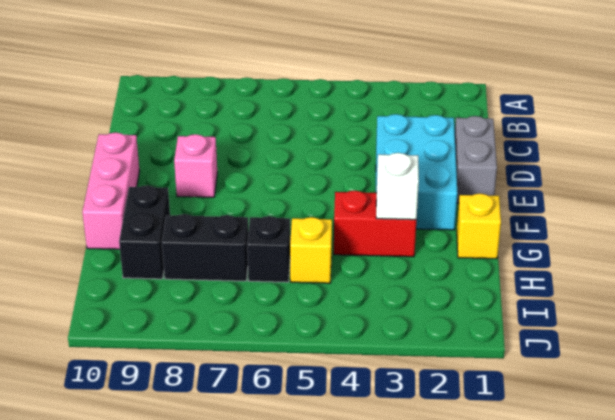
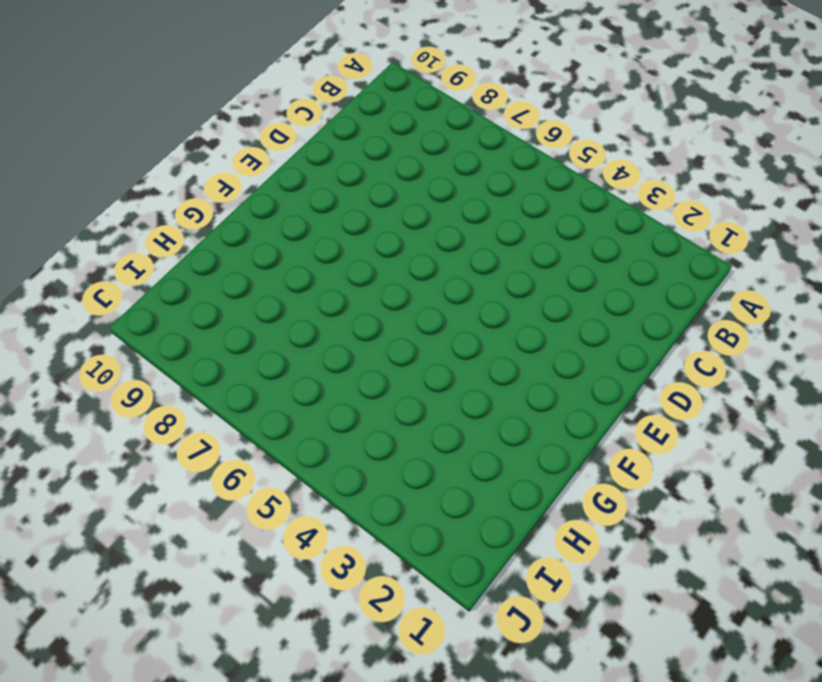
none -> grey brick D1:E1 level 1
none -> cyan brick D2:F3 level 1

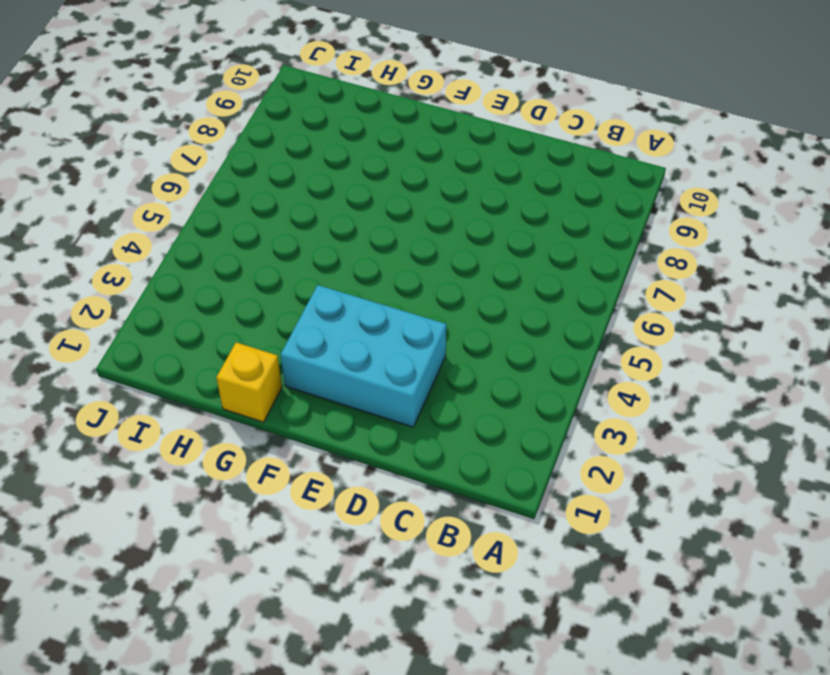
none -> grey brick D1:E1 level 1
none -> pink brick E8 level 1

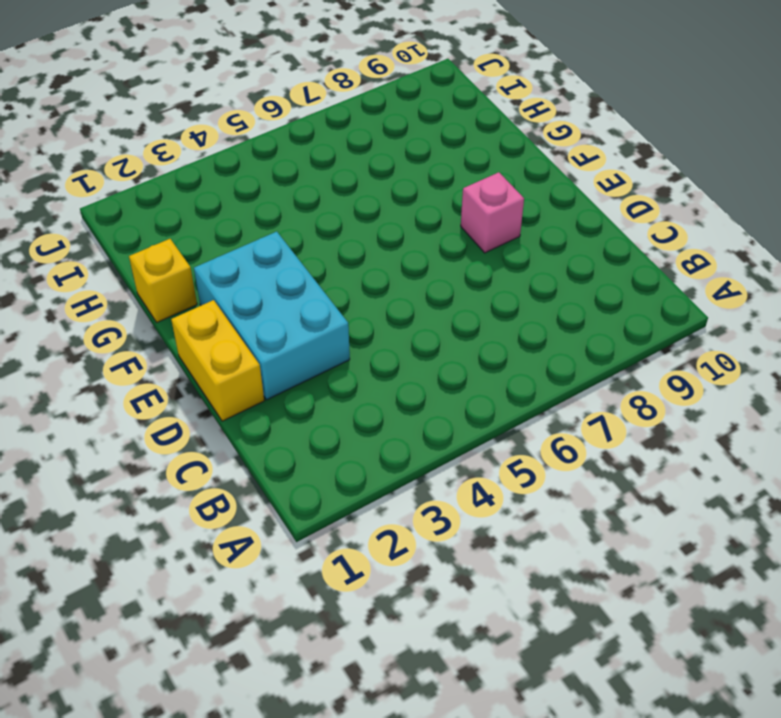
yellow brick D1:E1 level 1 -> grey brick D1:E1 level 1
none -> pink brick E10:G10 level 1
none -> red brick G3:G4 level 1

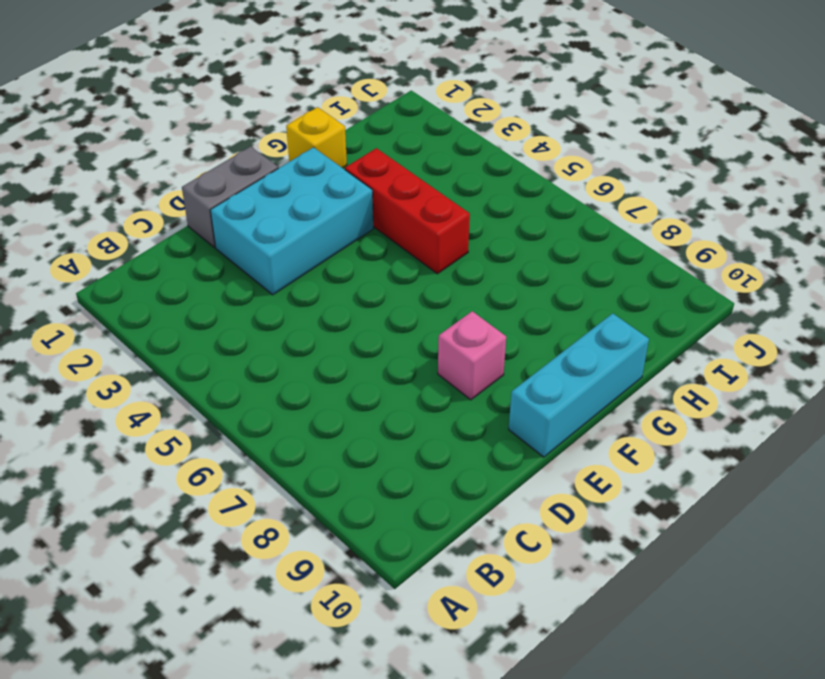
cyan brick E10:G10 level 1 -> pink brick E10:G10 level 1
red brick G3:G5 level 1 -> red brick G3:G4 level 1
none -> black brick G9:H9 level 1
none -> yellow brick H5 level 1

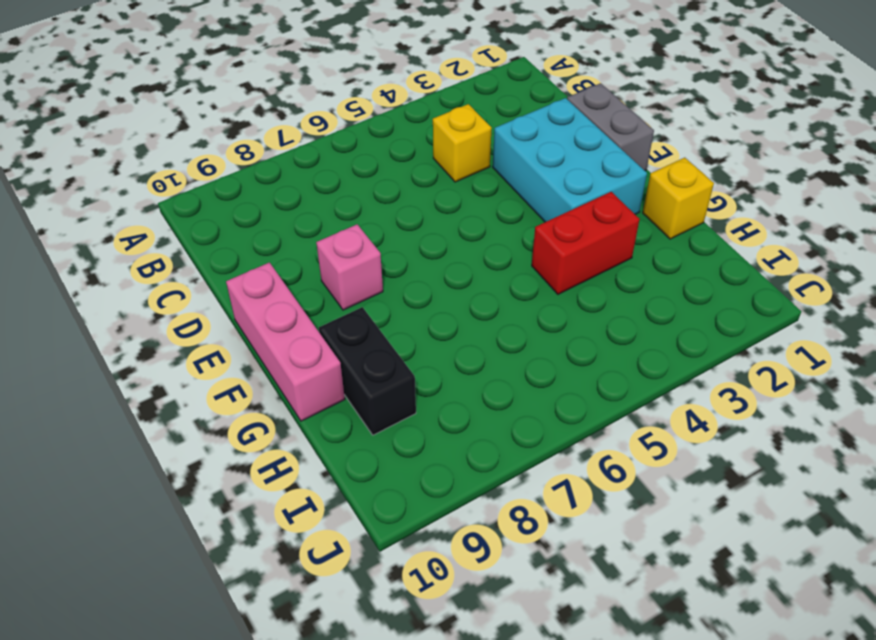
yellow brick C4 level 1 -> yellow brick H5 level 1
none -> black brick H6 level 1
none -> black brick H7:H8 level 1

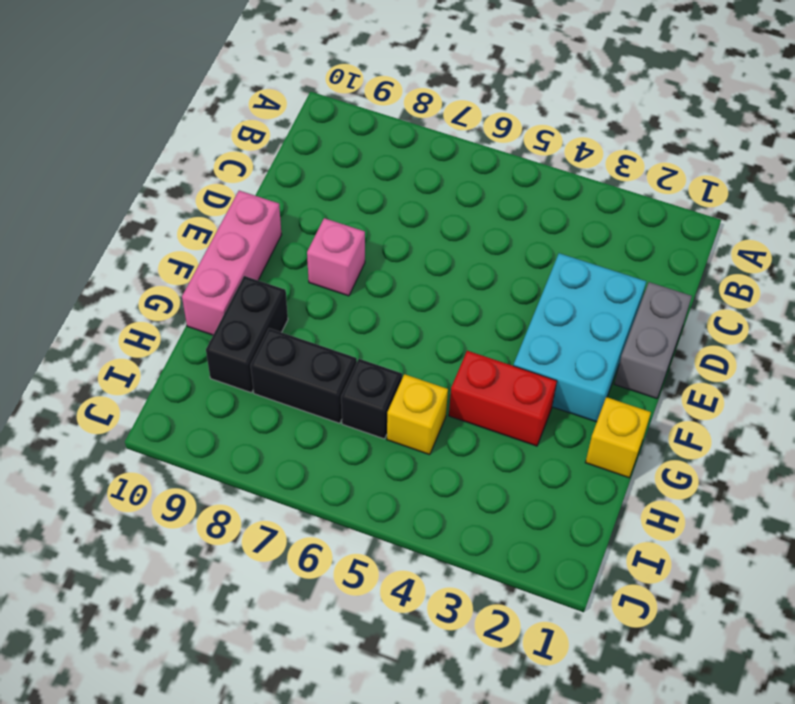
none -> white brick G3 level 2

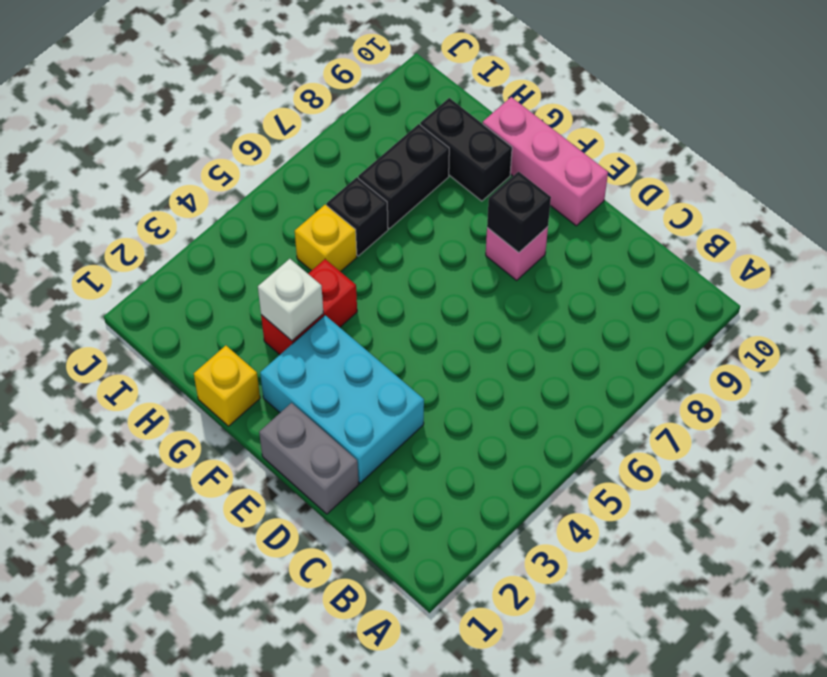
black brick E8 level 2 -> none

